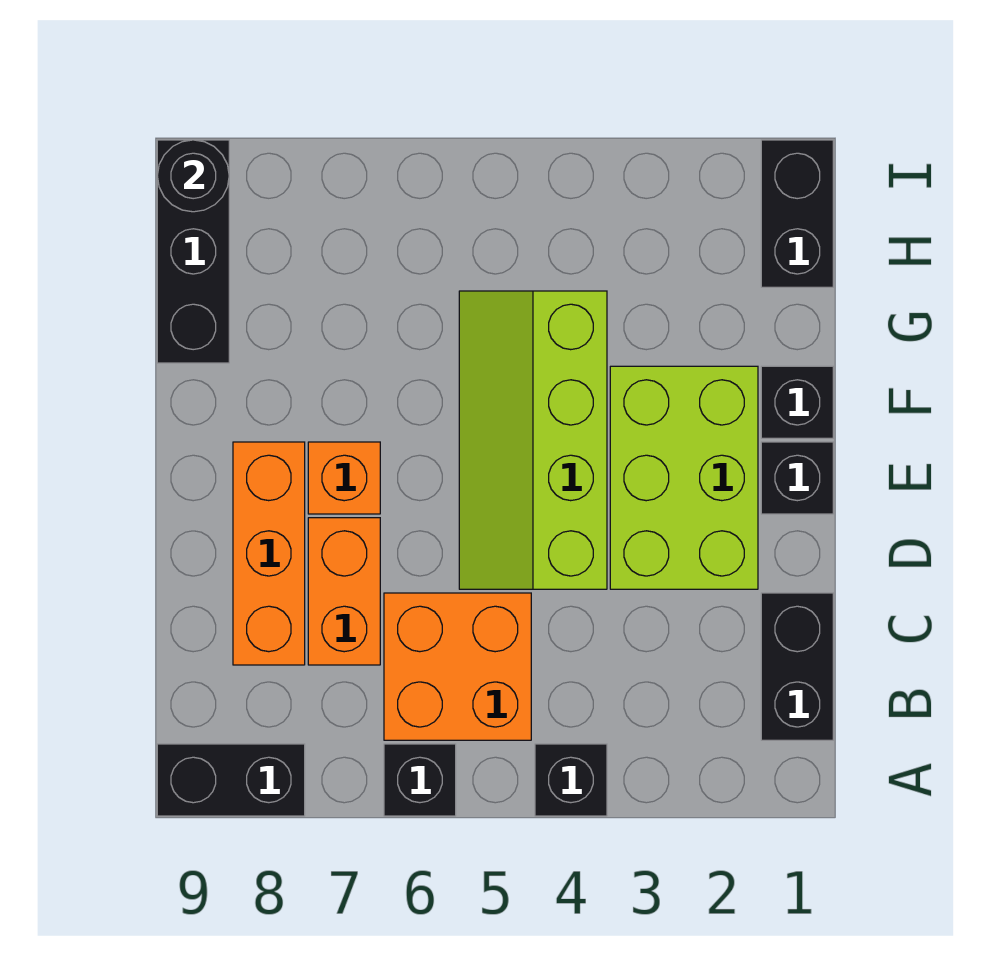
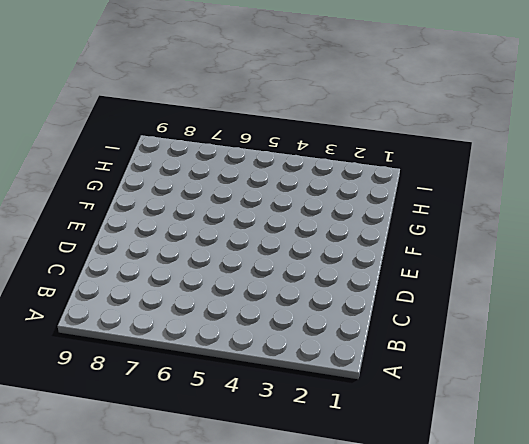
none -> black brick A4 level 1
none -> black brick A6 level 1
none -> black brick A8:A9 level 1

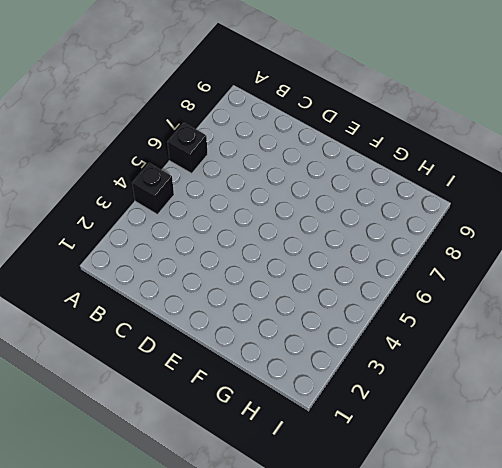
none -> black brick A8:A9 level 1
none -> black brick B1:C1 level 1
none -> orange brick B5:C6 level 1

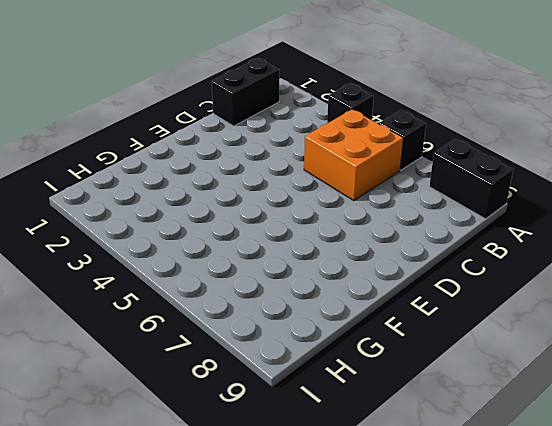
none -> orange brick C7:D7 level 1
none -> orange brick C8:E8 level 1
none -> lime brick D2:F3 level 1

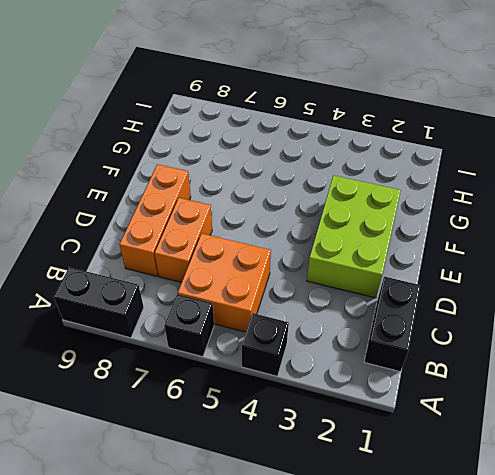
none -> lime slope D4:G5 level 1 top 4
none -> black brick E1 level 1
none -> orange brick E7 level 1

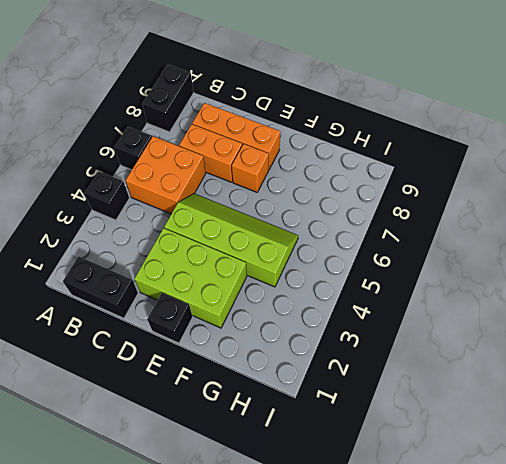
none -> black brick F1 level 1
none -> black brick G9:I9 level 1
none -> black brick H1:I1 level 1

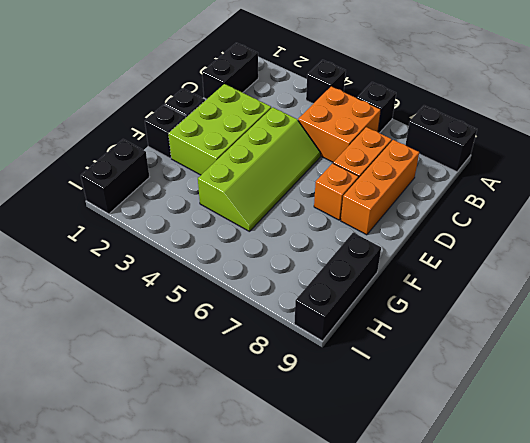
none -> black round brick I9 level 2

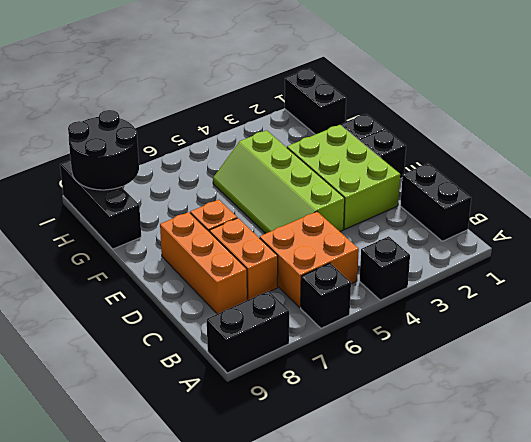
black round brick H8:I9 level 2 -> black round brick I9 level 2

